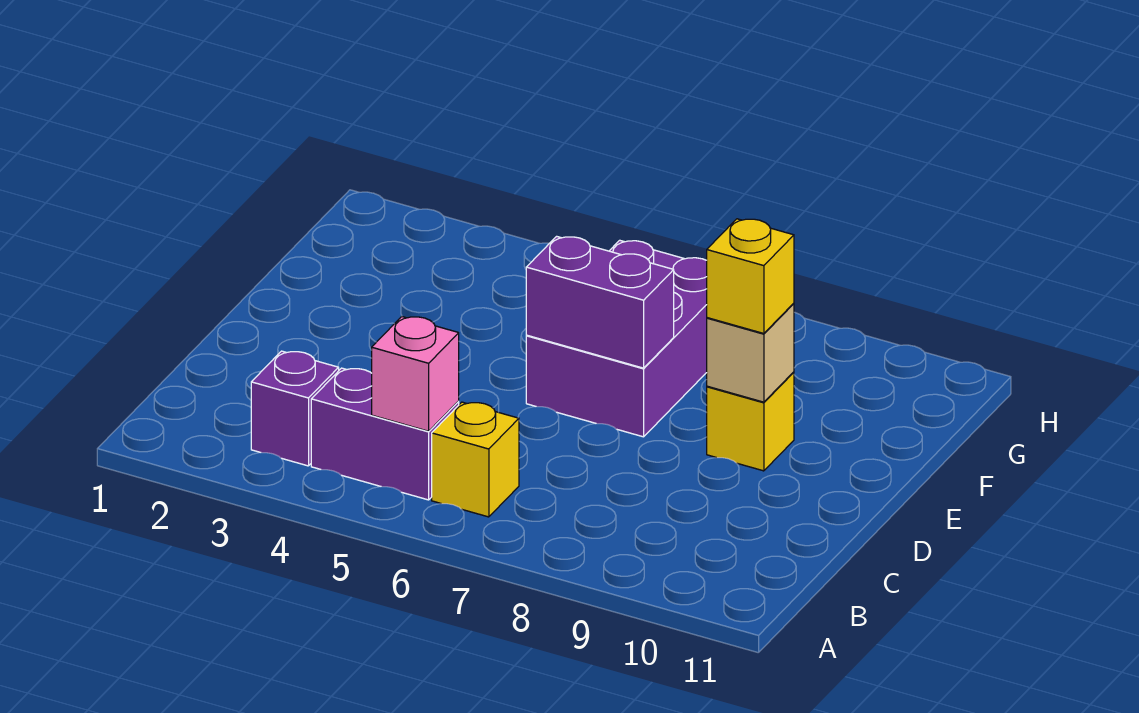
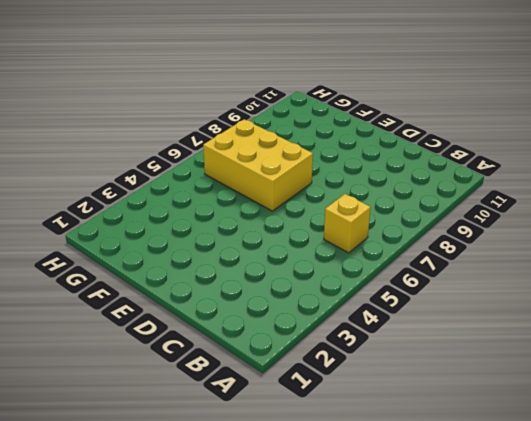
yellow brick E6:G7 level 1 -> purple brick E6:G7 level 1
none -> purple brick B3 level 1
none -> purple brick B4:B5 level 1

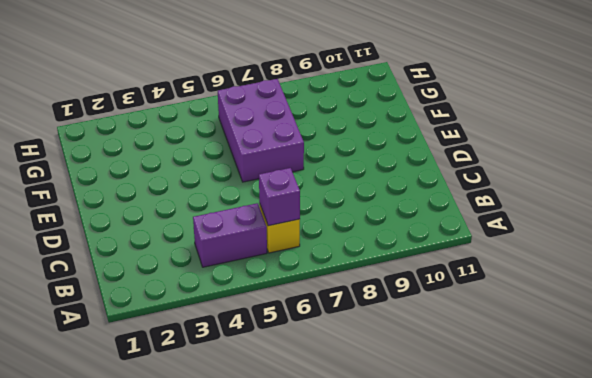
purple brick B6 level 2 -> purple brick B3 level 1
none -> yellow brick E9 level 1
none -> pink brick B5 level 2

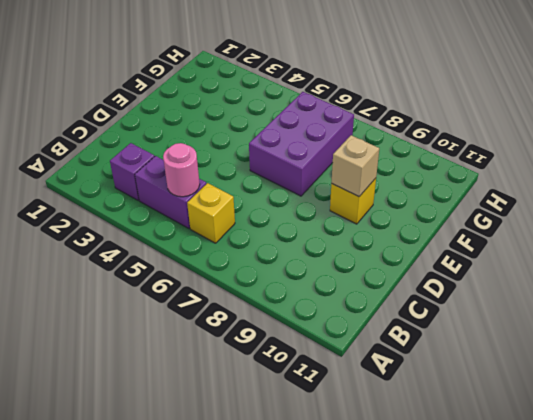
pink round brick B5 level 2 -> pink brick B5 level 2
none -> purple brick E6:E7 level 2
none -> yellow brick E9 level 3

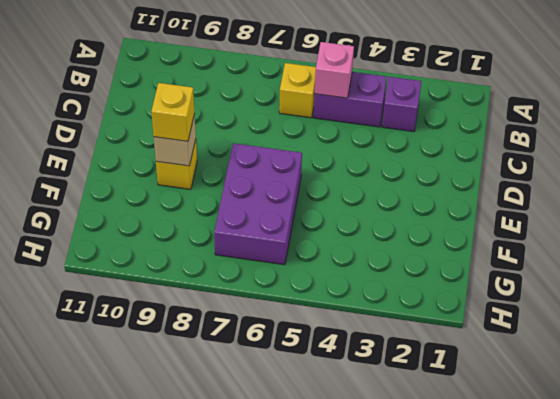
none -> purple brick E6:E7 level 2

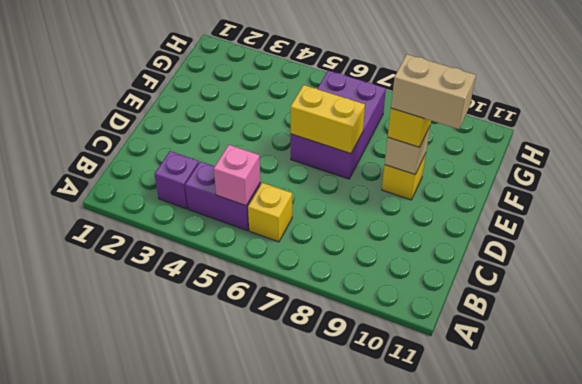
yellow brick E6:E7 level 2 -> purple brick E6:E7 level 2
tan brick E9:E10 level 4 -> none

